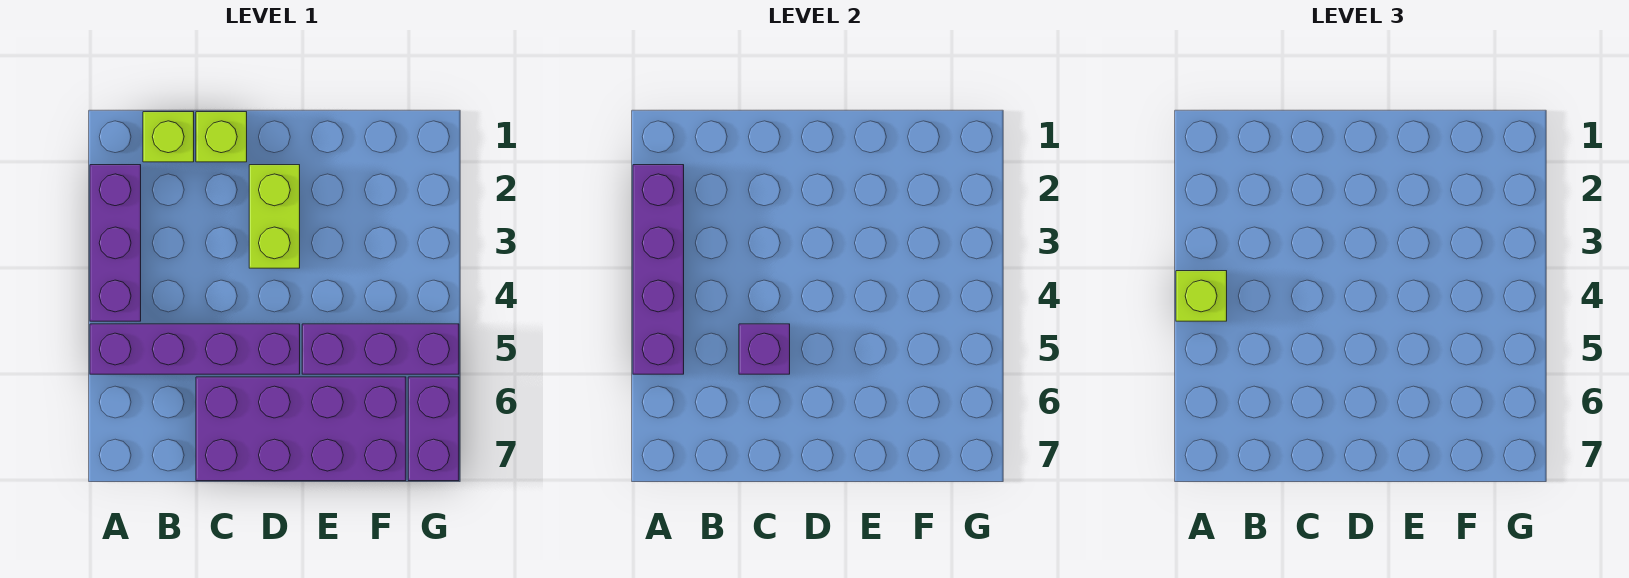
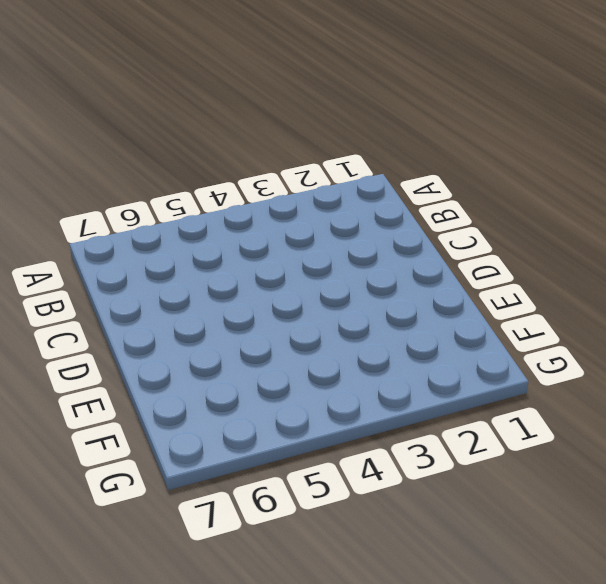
none -> purple brick A2:A4 level 1
none -> purple brick A5:D5 level 1

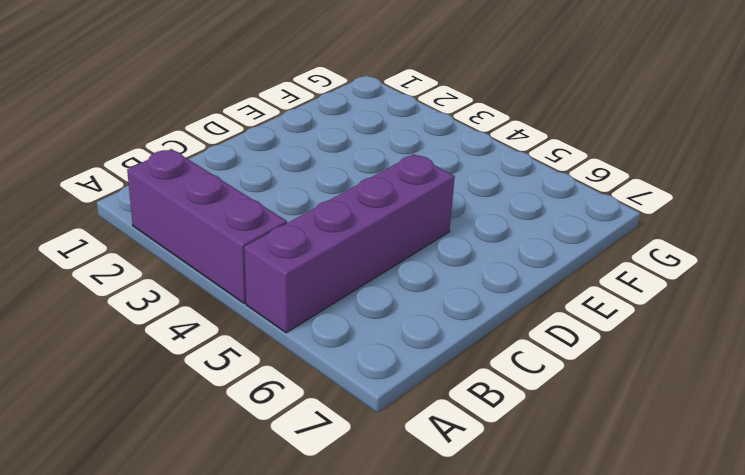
none -> lime brick B1 level 1
none -> lime brick C1 level 1

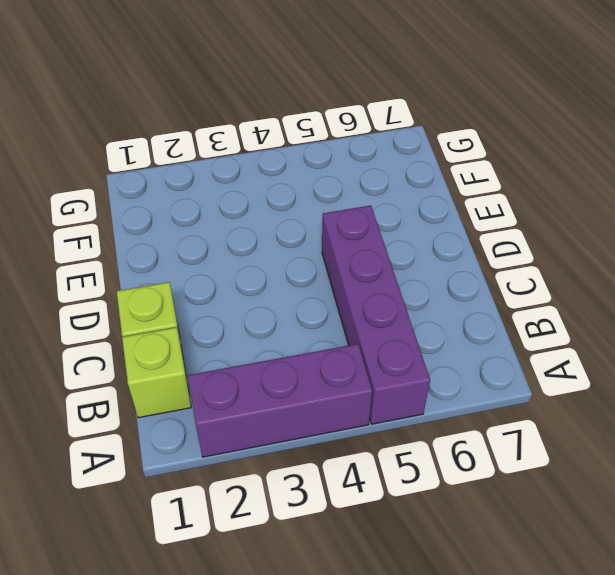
none -> purple brick C6:F7 level 1
none -> lime brick D2:D3 level 1

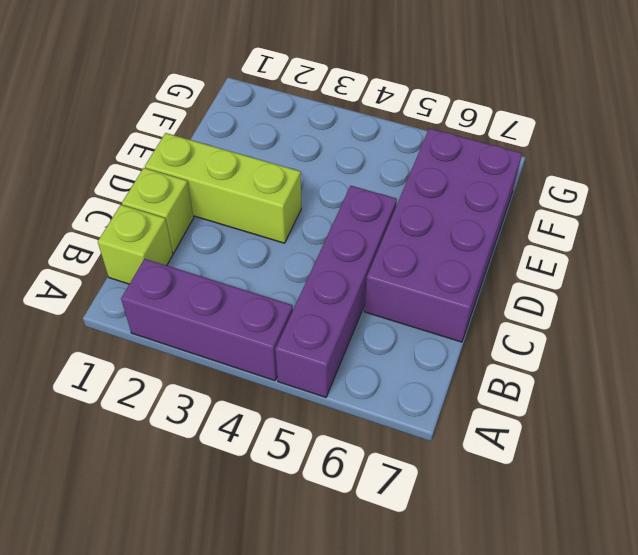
lime brick D1:D3 level 1 -> lime brick D2:D3 level 1
none -> purple brick E5:G5 level 1
none -> purple brick G6:G7 level 1

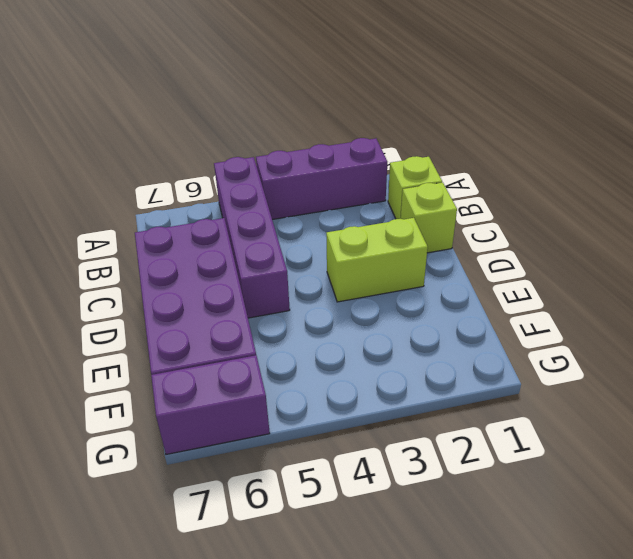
none -> purple brick E5:G5 level 1
none -> purple brick A2:A5 level 2

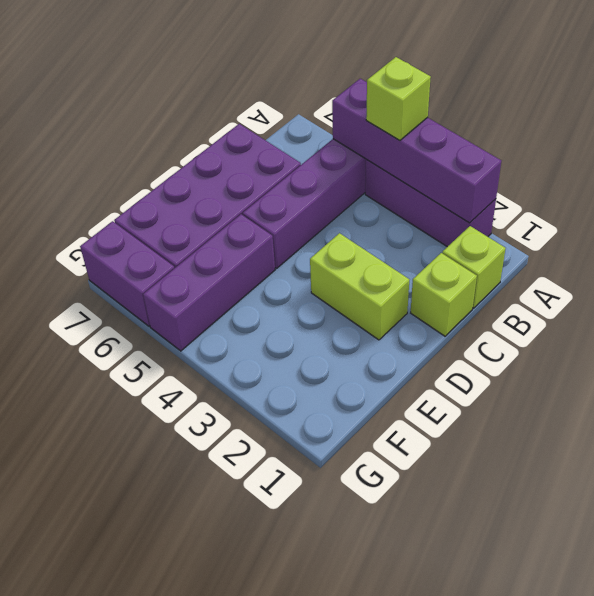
none -> purple brick C5 level 2

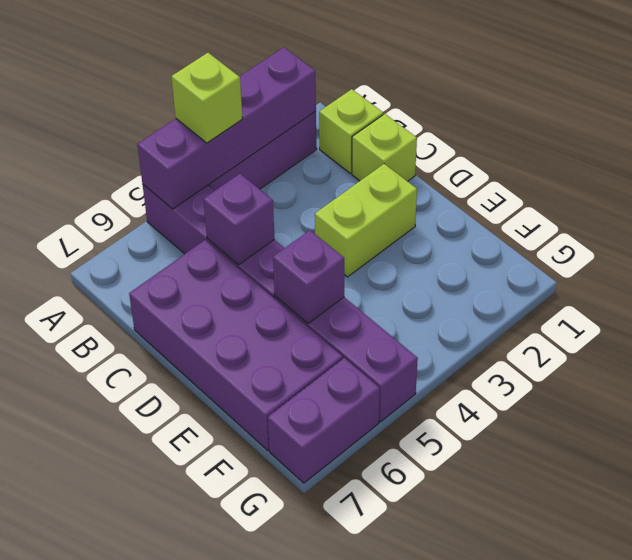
purple brick E5 level 2 -> none

